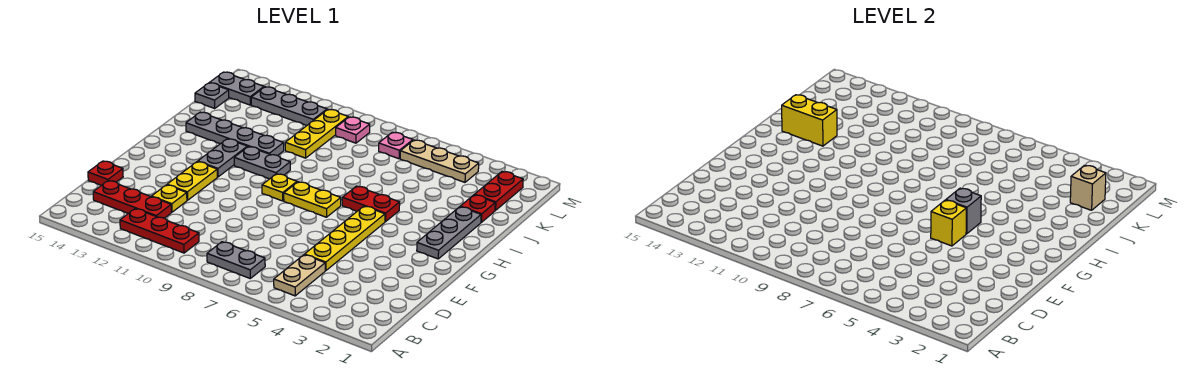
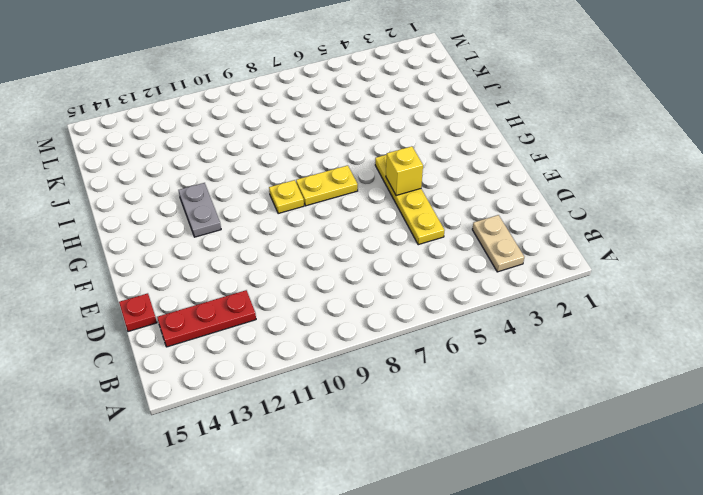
tan plate B3:C3 level 1 -> tan plate B5:C5 level 1
none -> grey plate B7:B8 level 1
none -> red plate B10:B12 level 1
none -> yellow plate D12 level 1

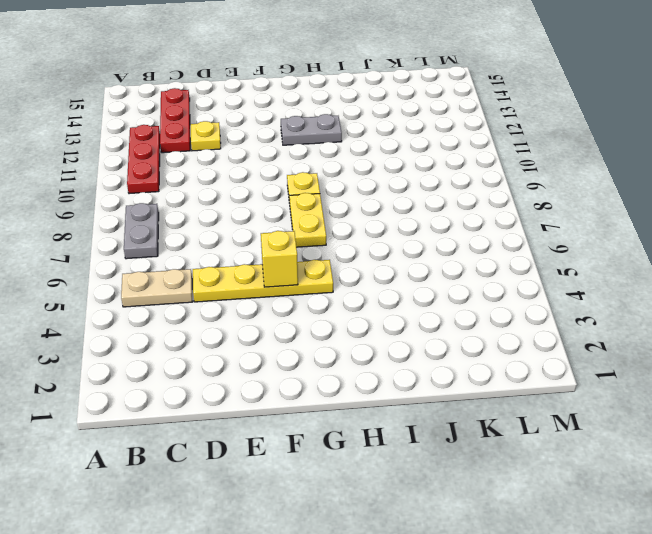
none -> red plate D15 level 1
none -> yellow plate E12:F12 level 1
none -> grey plate G2:I2 level 1

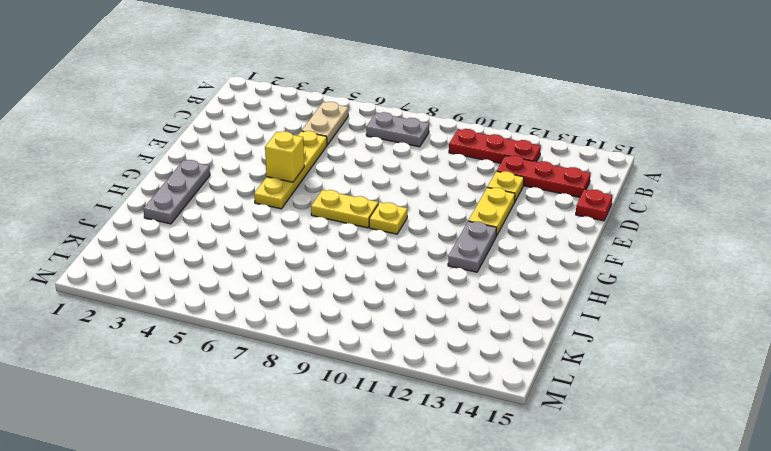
none -> red plate H5:H6 level 1
none -> grey plate H10:H11 level 1
none -> grey plate I11:I14 level 1

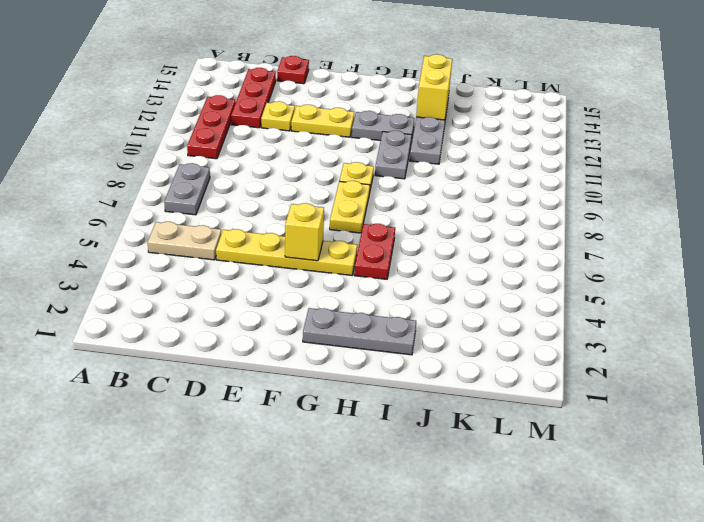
none -> red plate J2 level 1
none -> yellow plate J10:L10 level 1
none -> red plate K2:L2 level 1

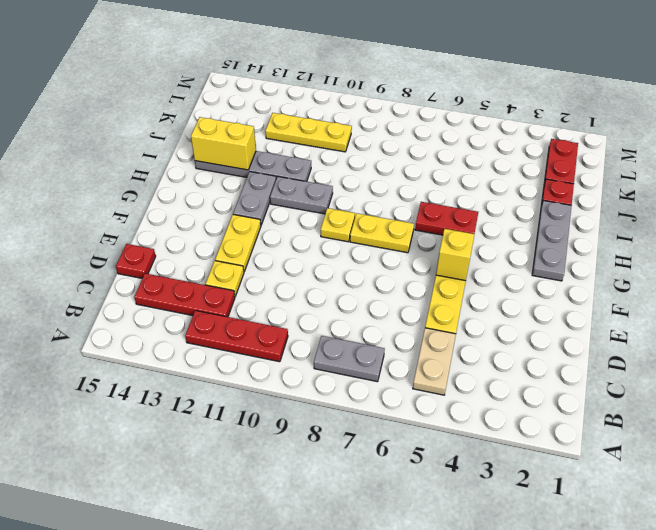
yellow plate K10:K12 level 1 -> yellow plate J10:L10 level 1
none -> grey plate K15 level 1
none -> tan plate L4:L6 level 1
none -> pink plate L7 level 1

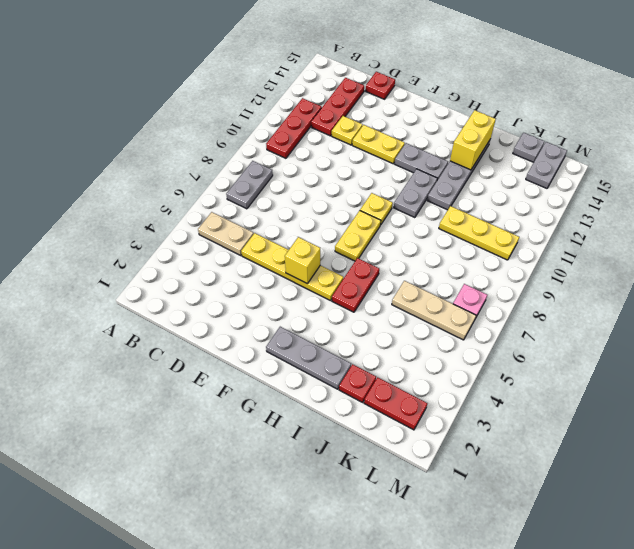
tan plate J6:L6 level 1 -> tan plate L4:L6 level 1
none -> pink plate L9 level 1
none -> grey plate L11:L13 level 1
none -> grey brick G5 level 2

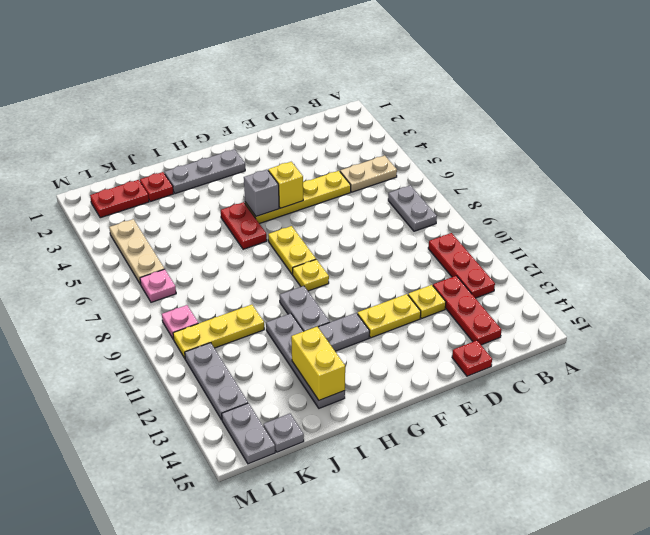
none -> tan brick K2 level 2

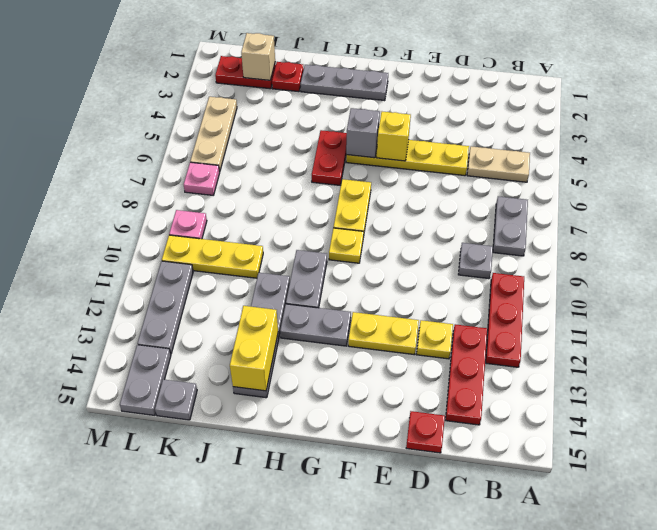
grey plate C9 level 1 -> none

